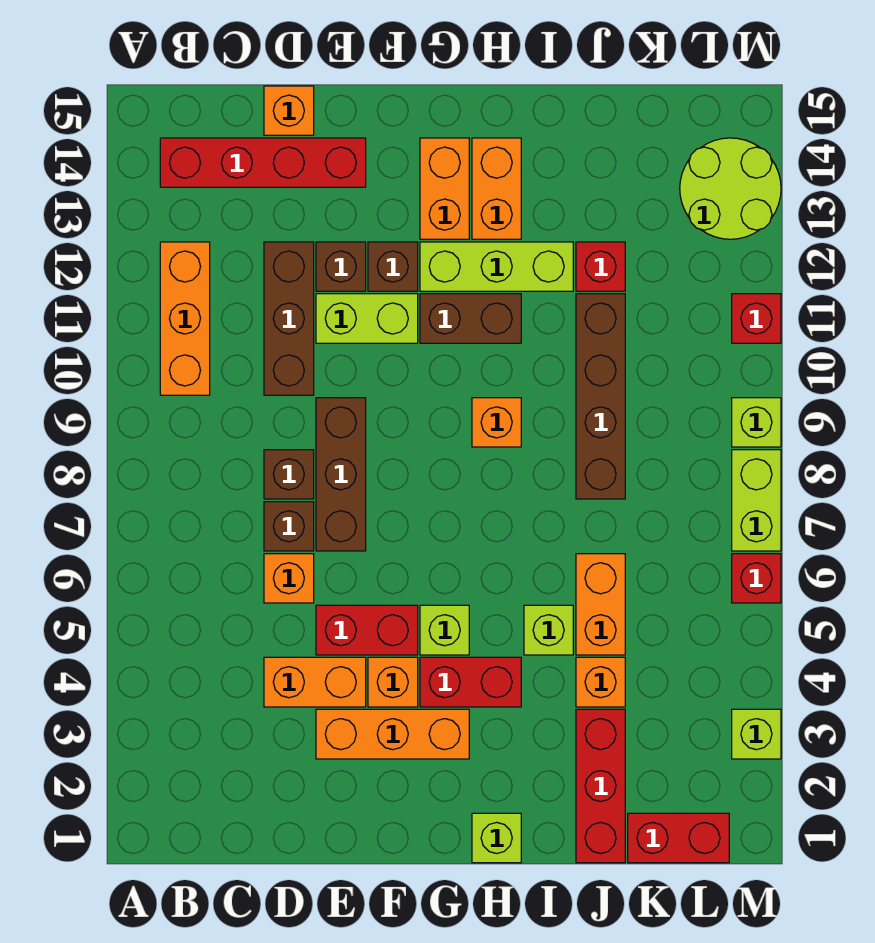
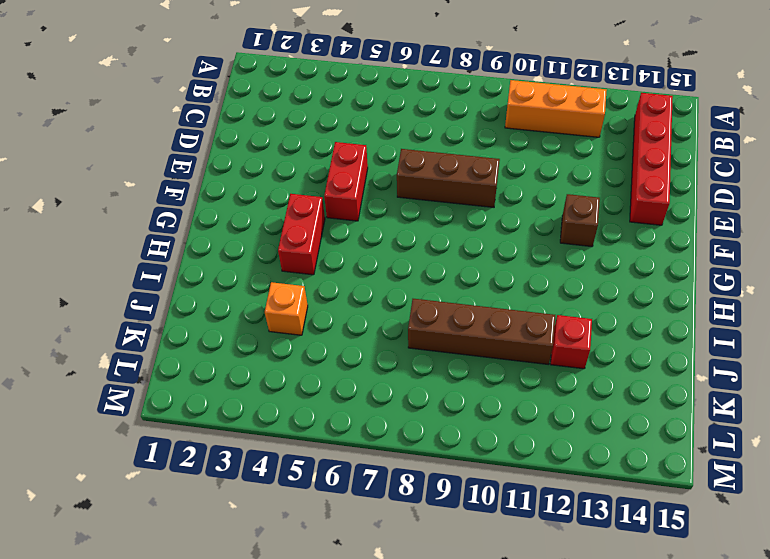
none -> orange brick D4:E4 level 1
none -> orange brick D6 level 1
none -> brown brick D7 level 1
none -> brown brick D8 level 1

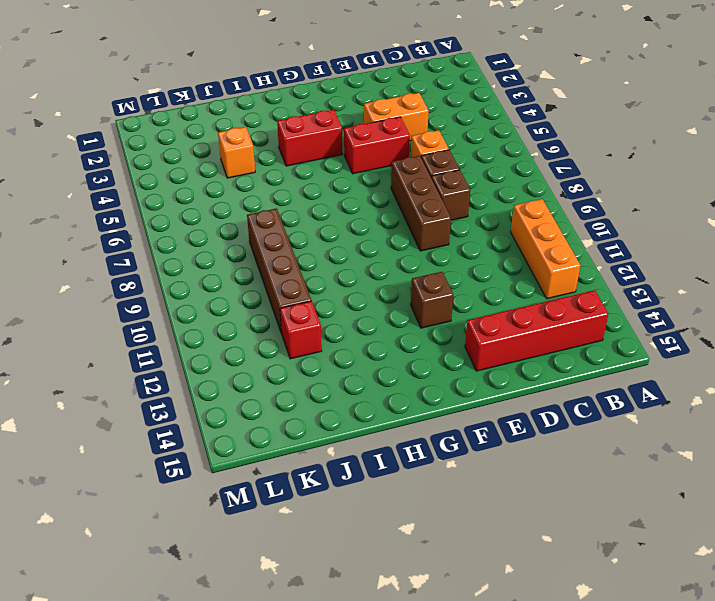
none -> brown brick D10:D12 level 1
none -> orange brick D15 level 1
none -> orange brick E3:G3 level 1
none -> lime brick E11:F11 level 1

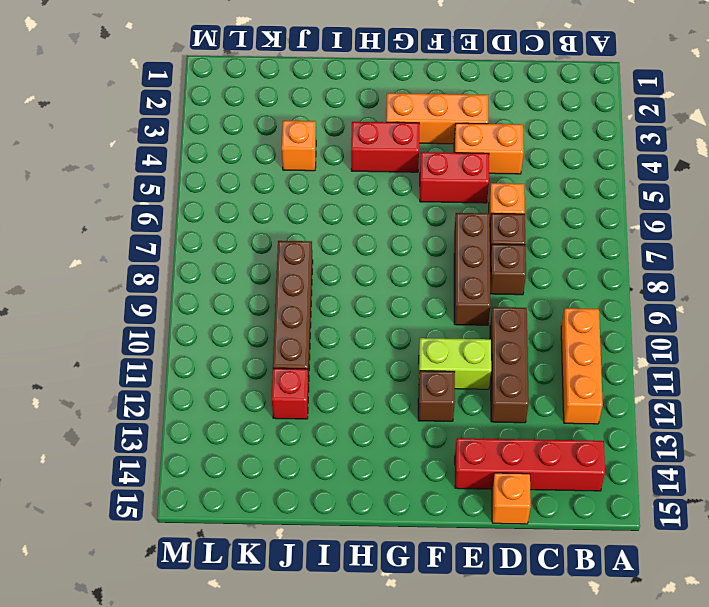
none -> brown brick E12 level 1
none -> orange brick F4 level 1
none -> lime brick G5 level 1
none -> brown brick G11:H11 level 1

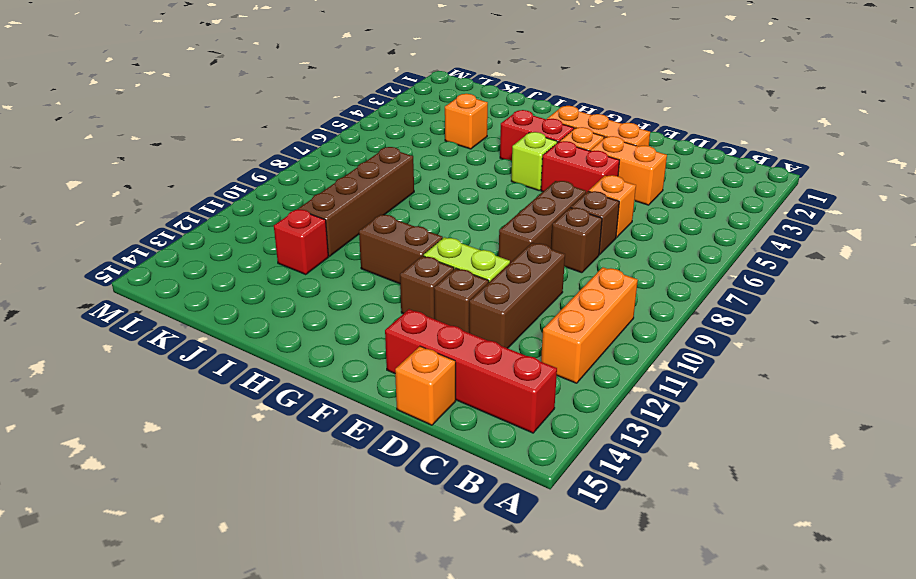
none -> lime brick G12:I12 level 1
none -> orange brick G13:G14 level 1
none -> lime brick H1 level 1
none -> orange brick H9 level 1

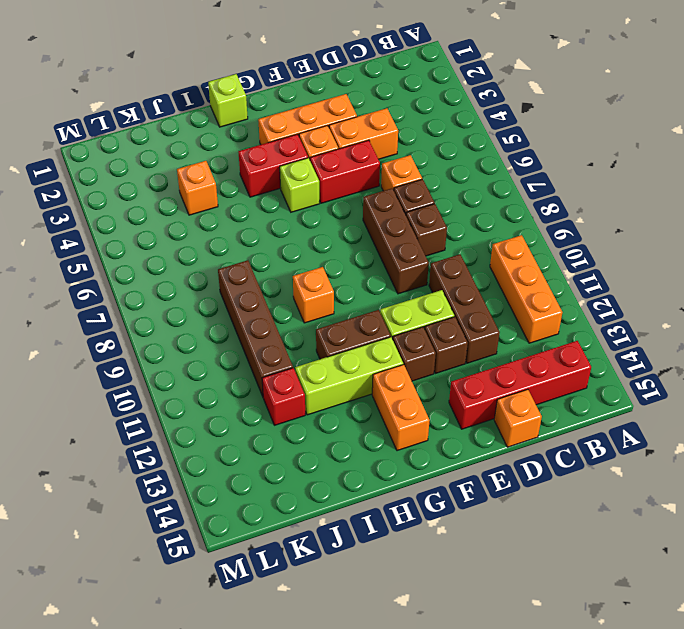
none -> orange brick H13:H14 level 1
none -> lime brick I5 level 1
none -> red brick J1:J3 level 1
none -> orange brick J5:J6 level 1

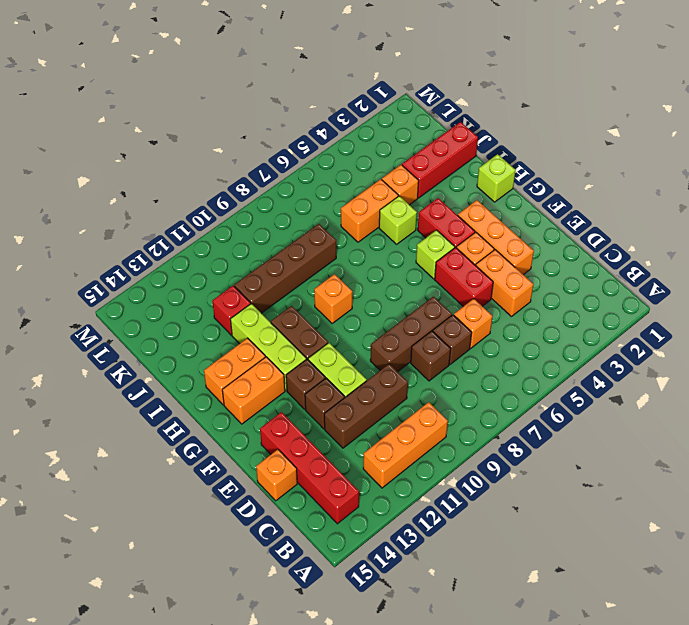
none -> red brick K1:L1 level 1
none -> lime round brick L13:M14 level 1
none -> lime brick M3 level 1
none -> red brick M6 level 1

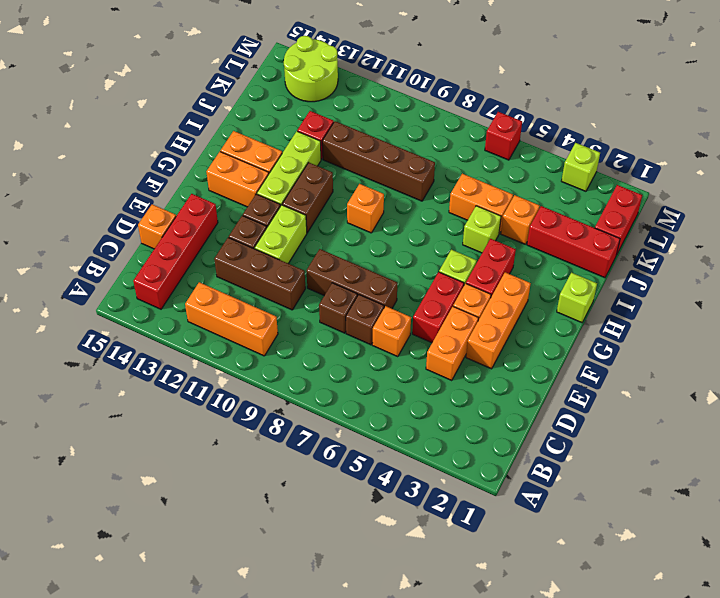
none -> lime brick M7:M8 level 1
none -> lime brick M9 level 1
none -> red brick M11 level 1

